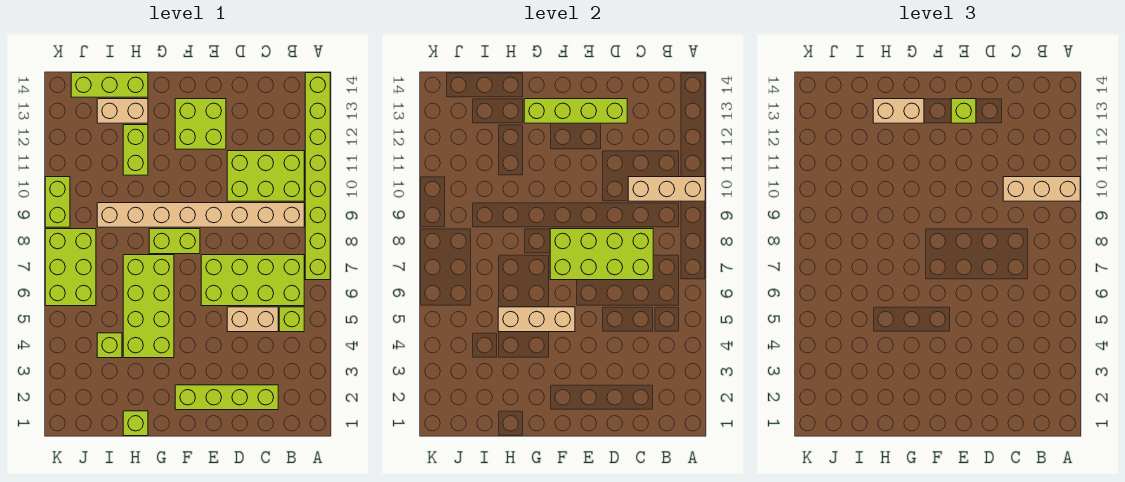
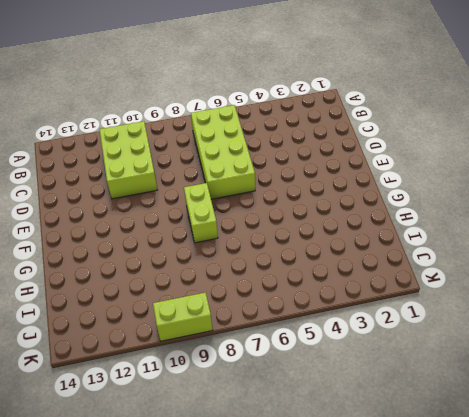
none -> lime brick A7:A14 level 1
none -> lime brick B5 level 1
none -> tan brick B9:I9 level 1

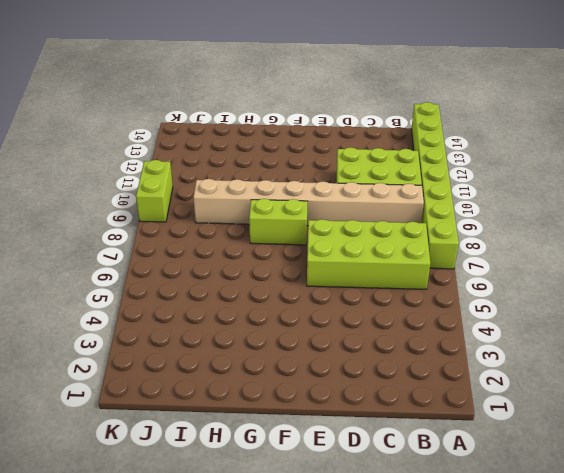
none -> lime brick B5 level 1
none -> lime brick C2:F2 level 1
none -> tan brick C5:D5 level 1

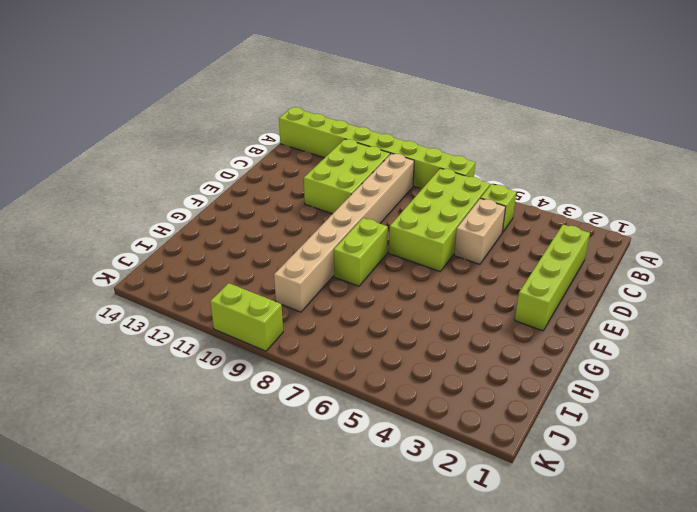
none -> lime brick E12:F13 level 1
none -> lime brick G4:H7 level 1
none -> lime brick H1 level 1

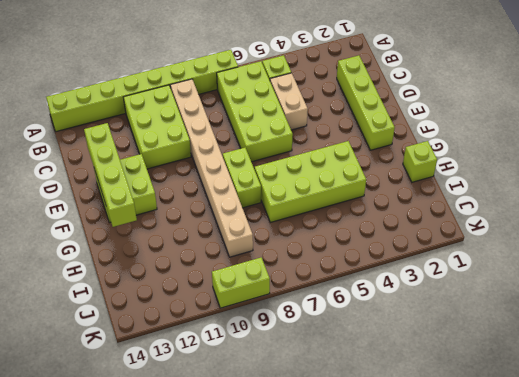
none -> lime brick H11:H12 level 1
none -> tan brick H13:I13 level 1
none -> lime brick H14:J14 level 1

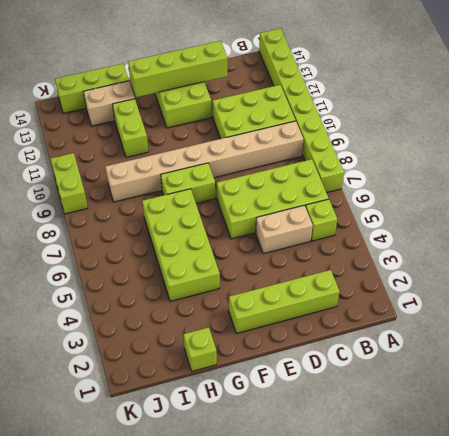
none -> lime brick I4 level 1
none -> lime brick J6:K8 level 1
none -> tan brick A10:C10 level 2

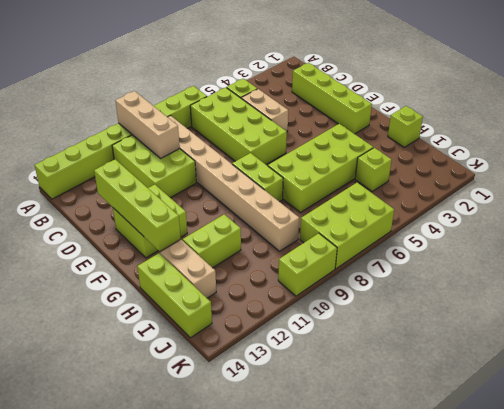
none -> lime brick C7:F8 level 2
none -> tan brick F5:H5 level 2
none -> tan brick A10:C10 level 3

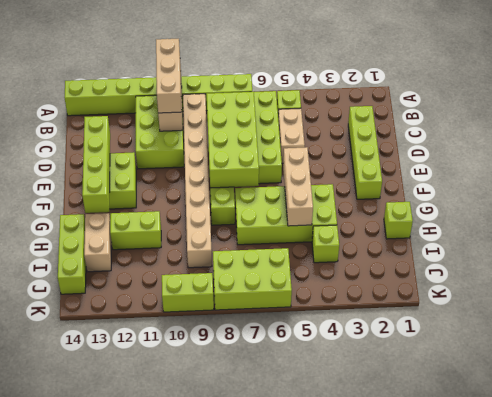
none -> lime brick E13 level 3
none -> tan brick G13:H13 level 3

